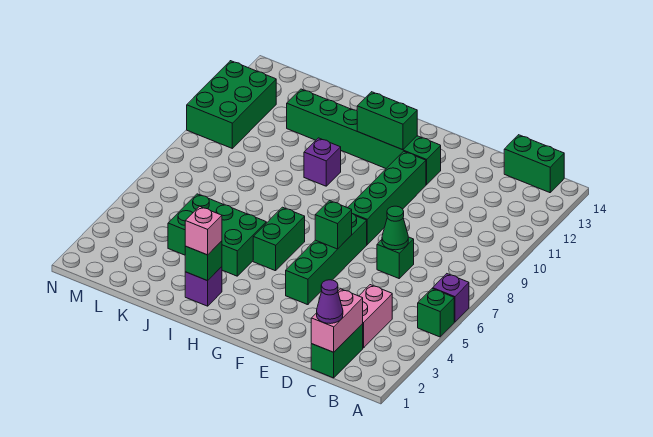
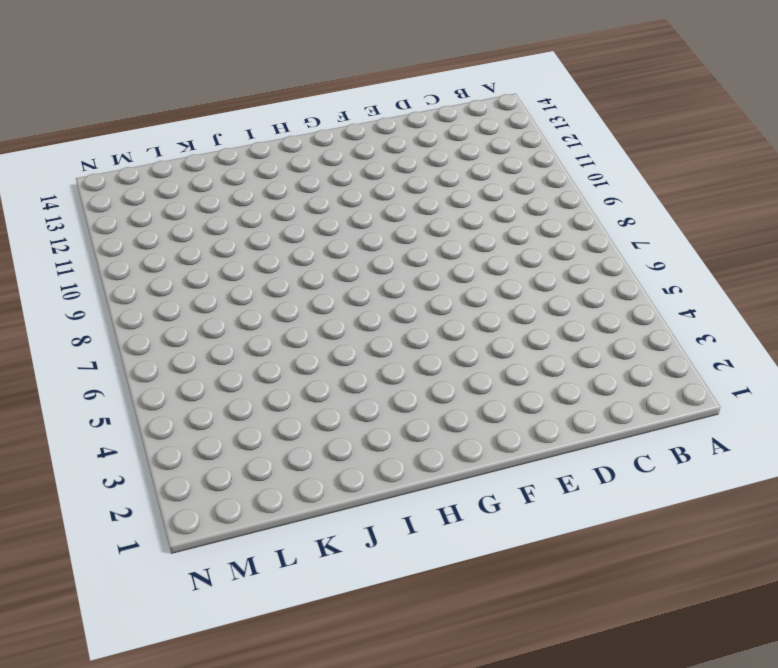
none -> green brick A5 level 1
none -> purple brick A6 level 1
none -> green brick B14:C14 level 1

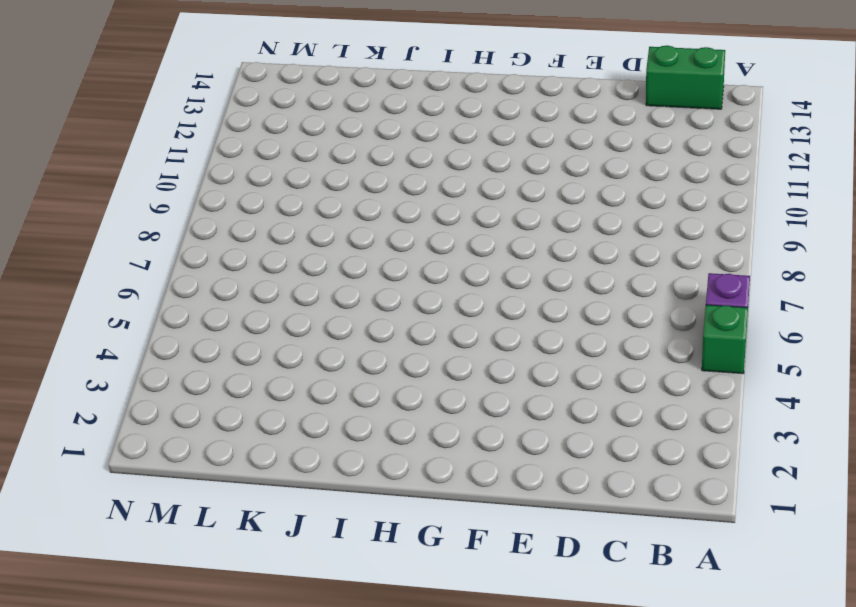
none -> green brick C1:C2 level 1
none -> pink brick C3:C4 level 1
none -> green brick D7 level 1

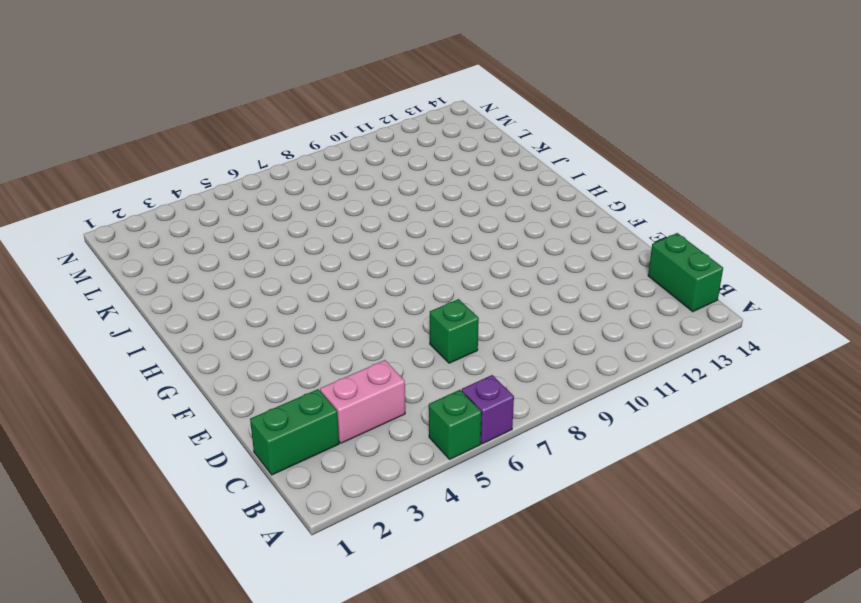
none -> green brick F4:F7 level 1
none -> green brick F8:F11 level 1
none -> green brick F12:K12 level 1

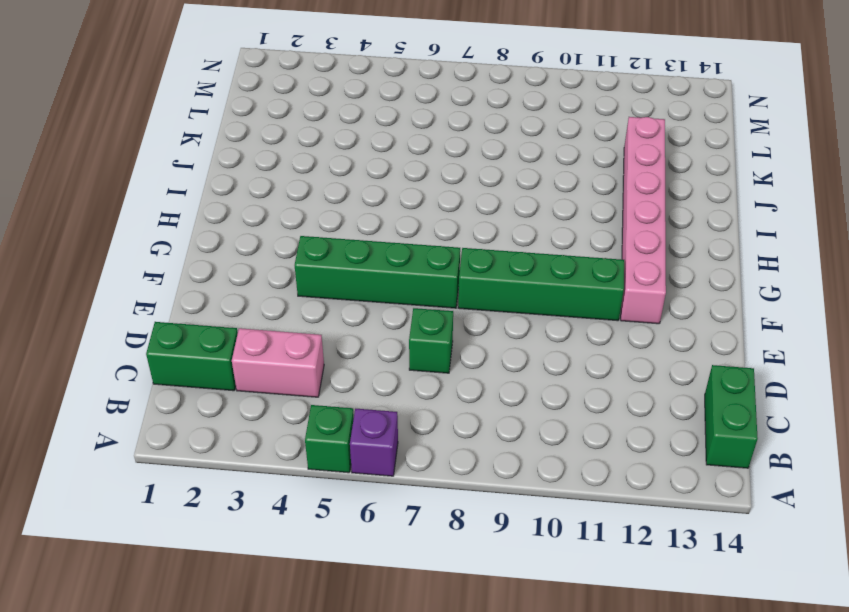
pink brick F12:K12 level 1 -> green brick F12:K12 level 1
none -> green brick H5:H6 level 1
none -> purple brick I2 level 1
none -> green brick I4:K5 level 1

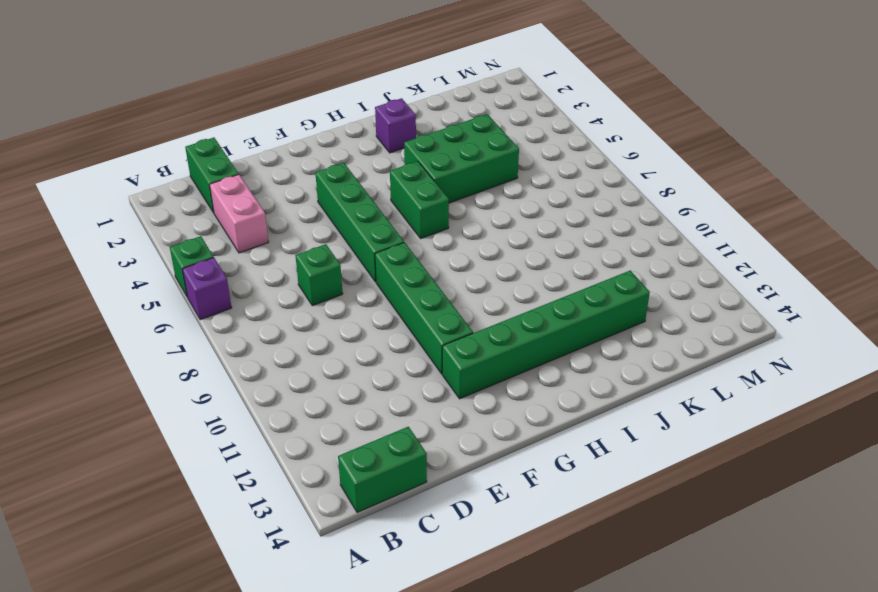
none -> purple brick I10 level 1
none -> green brick M10:N12 level 1
none -> pink brick C1:C2 level 2

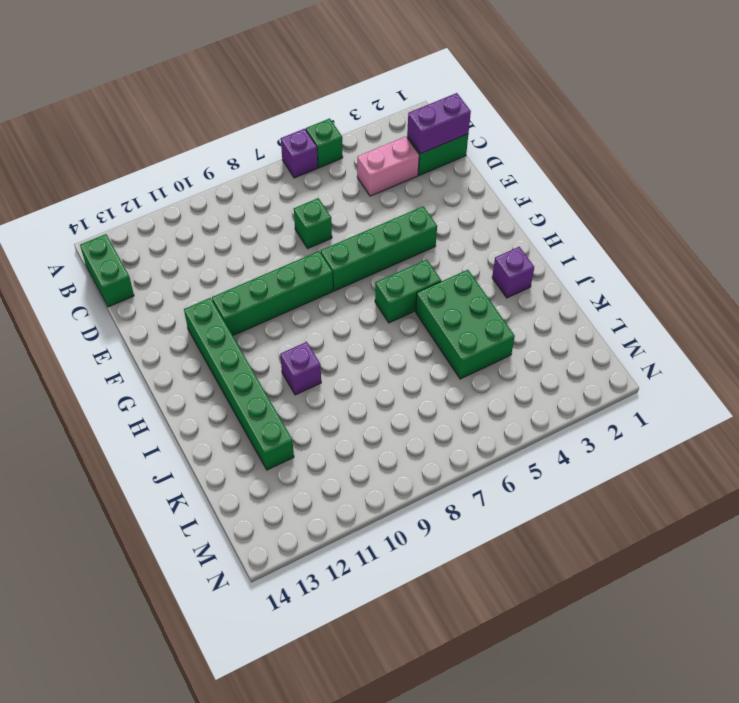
purple brick C1:C2 level 2 -> pink brick C1:C2 level 2
none -> green brick M10:N12 level 1
none -> green cone D7 level 2
none -> green brick F6 level 2

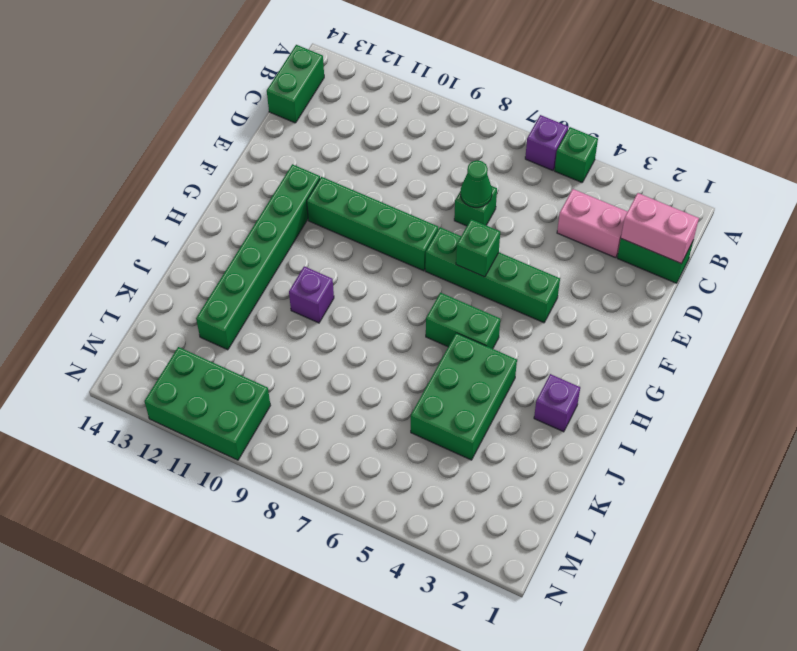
none -> green brick G12:H12 level 2
none -> green brick I2 level 2
none -> purple cone C1 level 3

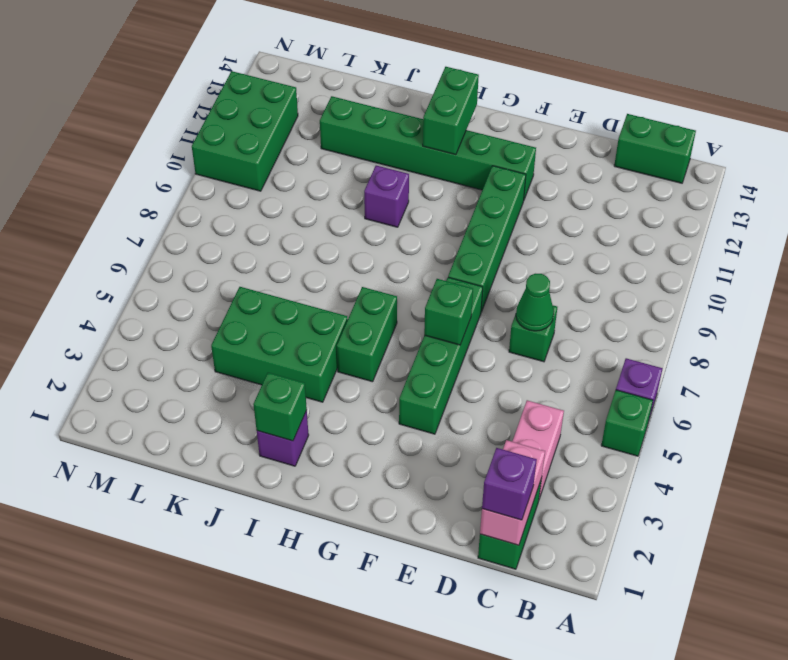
purple brick C1 level 3 -> purple cone C1 level 3
green brick H12:H13 level 2 -> green brick G12:H12 level 2
none -> pink brick I2 level 3

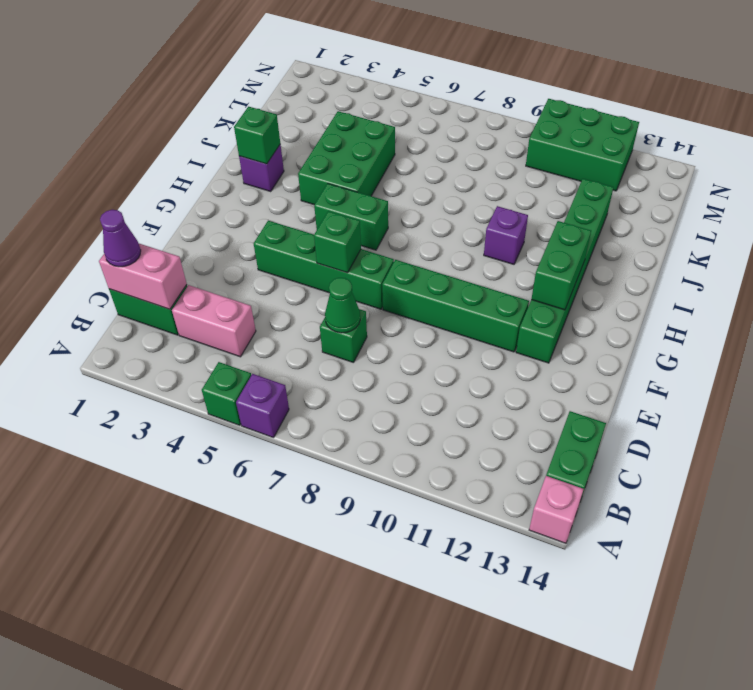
pink brick A14 level 1 -> pink brick I2 level 3

